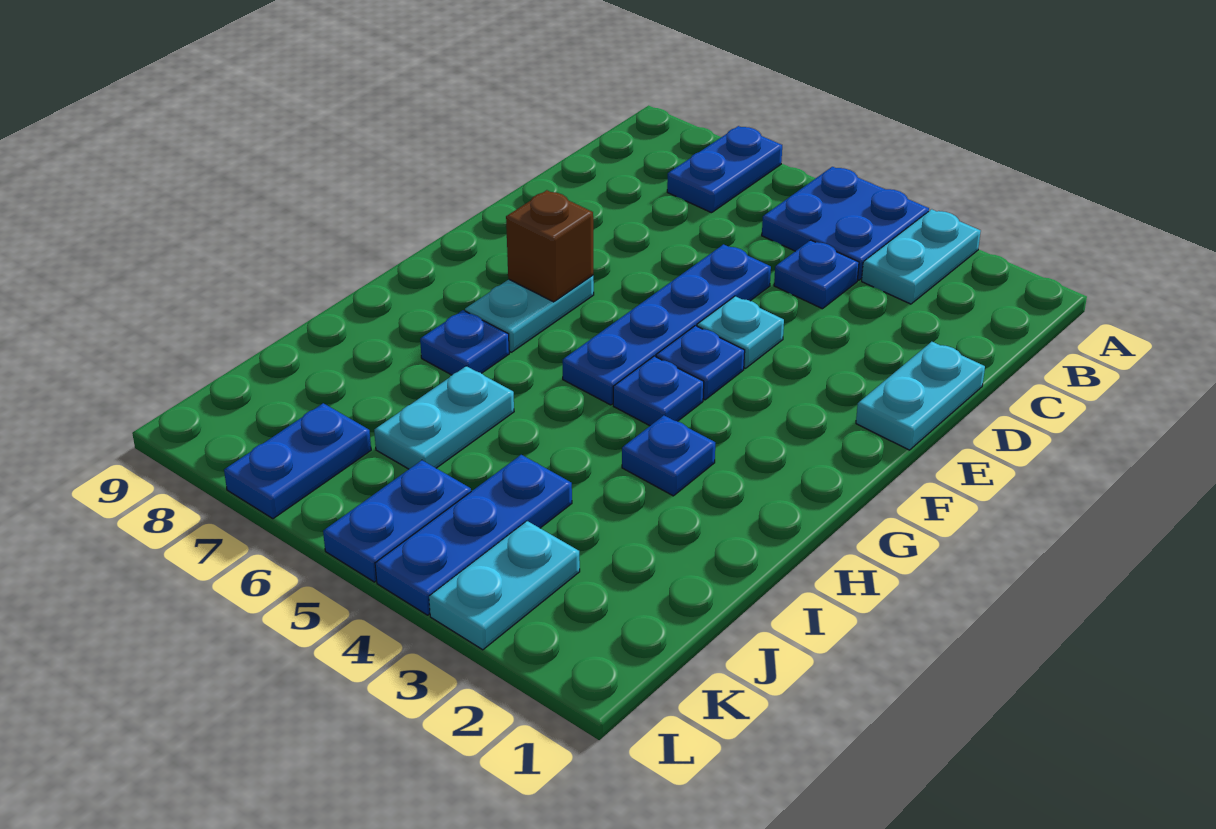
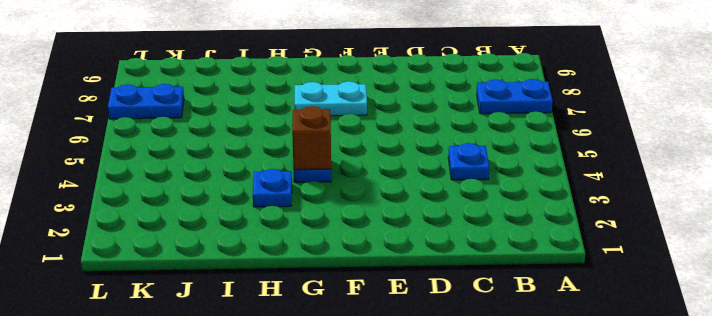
brown brick G4 level 2 -> brown brick F7 level 2
none -> cyan plate A3:B3 level 1
none -> blue plate A4:B5 level 1
none -> cyan plate D1:E1 level 1

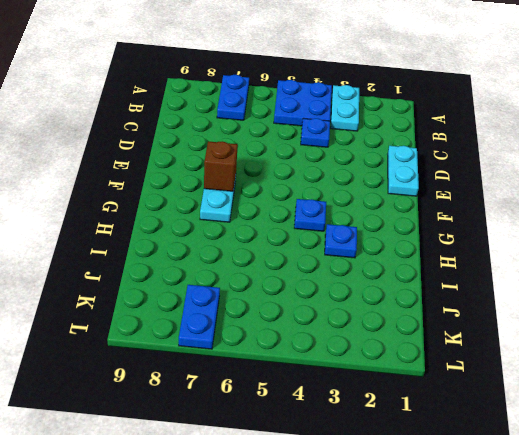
none -> blue plate D5:G5 level 1
none -> cyan plate E4 level 1
none -> blue plate F4 level 1

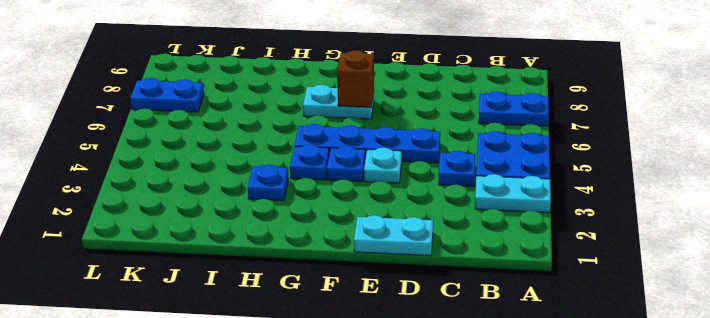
none -> blue plate H7 level 1
none -> cyan plate I6:J6 level 1
none -> blue plate J4:L4 level 1

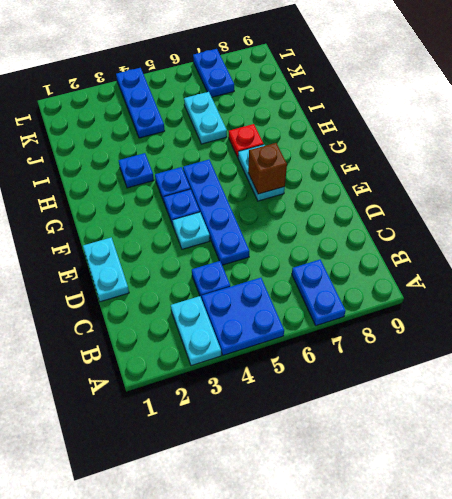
red plate H7 level 1 -> blue plate H7 level 1
none -> cyan plate K3:L3 level 1
none -> blue plate K5:L5 level 1

